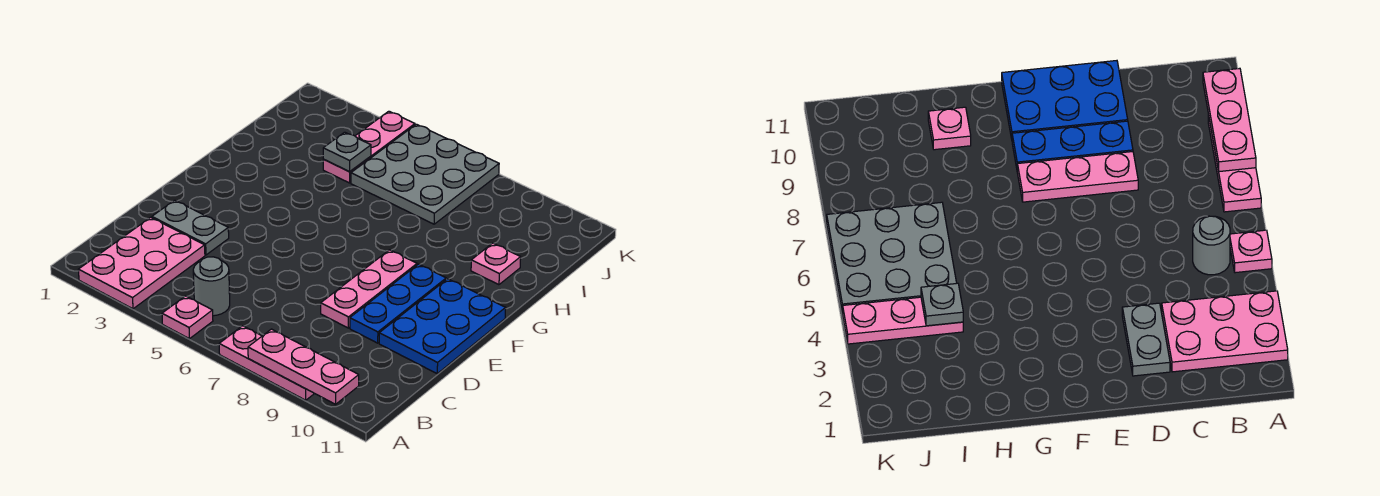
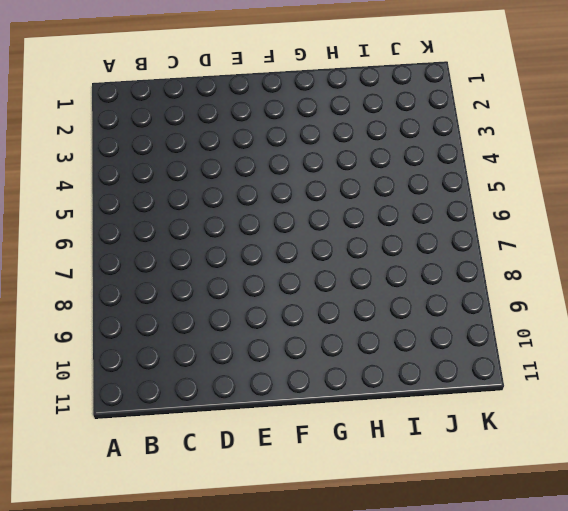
none -> pink plate A2:C3 level 1
none -> pink plate A5 level 1
none -> pink plate A7:A9 level 1

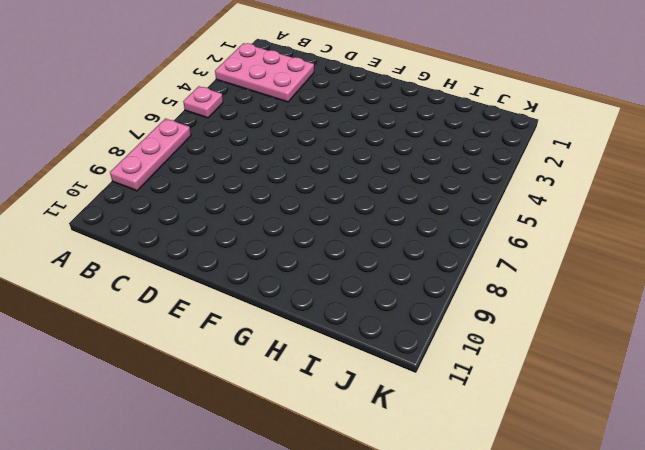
none -> grey round brick B5 level 1
none -> grey plate D2:D3 level 1
none -> pink plate D8:F8 level 1

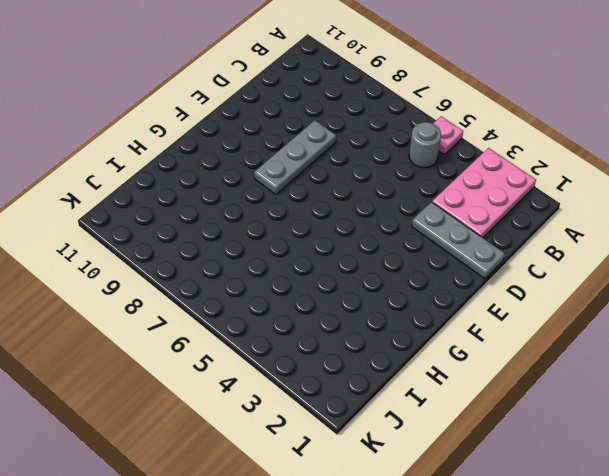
grey plate D1:D3 level 1 -> grey plate D2:D3 level 1
grey plate D8:F8 level 1 -> pink plate D8:F8 level 1
none -> pink plate A7:A9 level 1
none -> blue plate D9:F9 level 1
none -> blue plate D10:F11 level 1

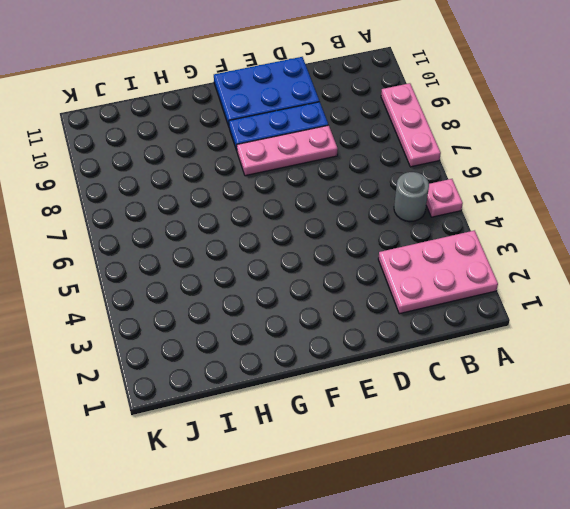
none -> grey plate D2:D3 level 1
none -> pink plate H10 level 1
none -> pink plate I4:K4 level 1

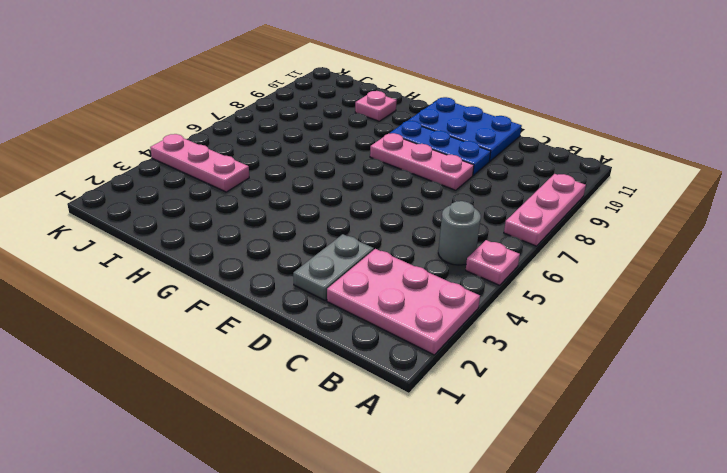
none -> grey plate I5:K7 level 1
none -> pink plate A8:A10 level 2
none -> grey plate I4 level 2

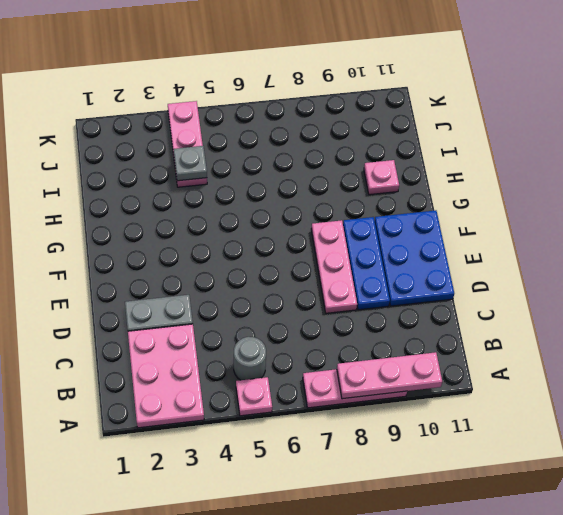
none -> grey plate I5:K7 level 1

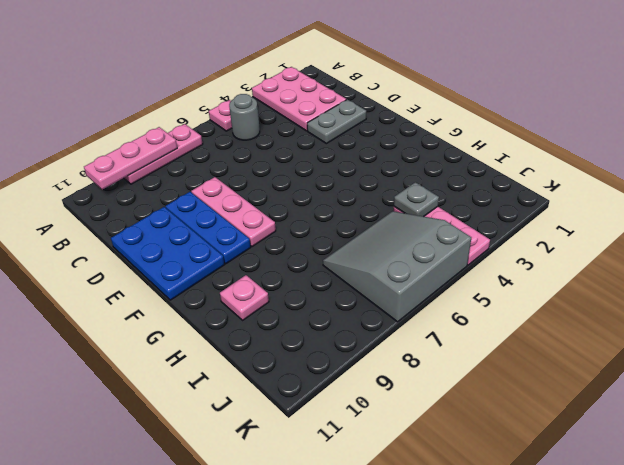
grey slope I5:K7 level 1 top K -> grey plate I5:K7 level 1

